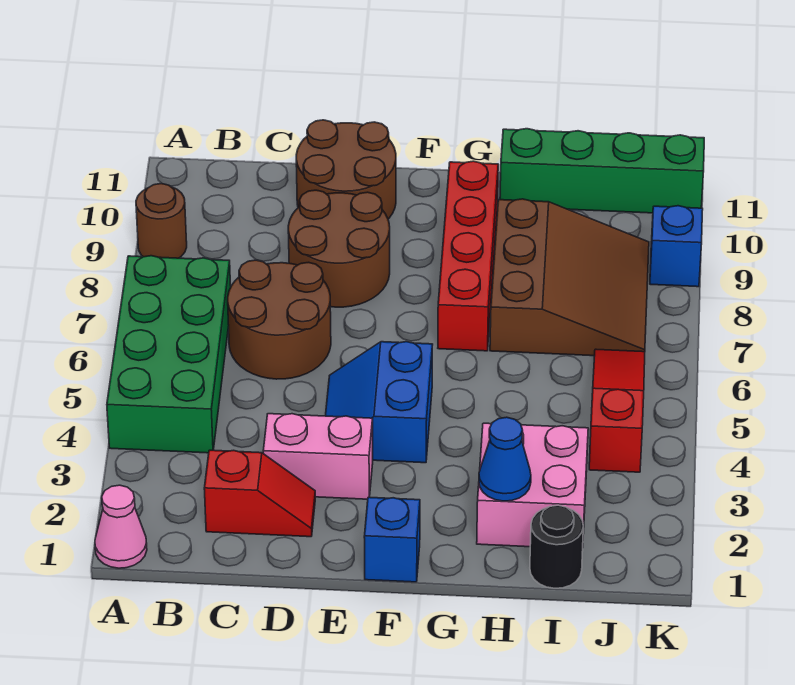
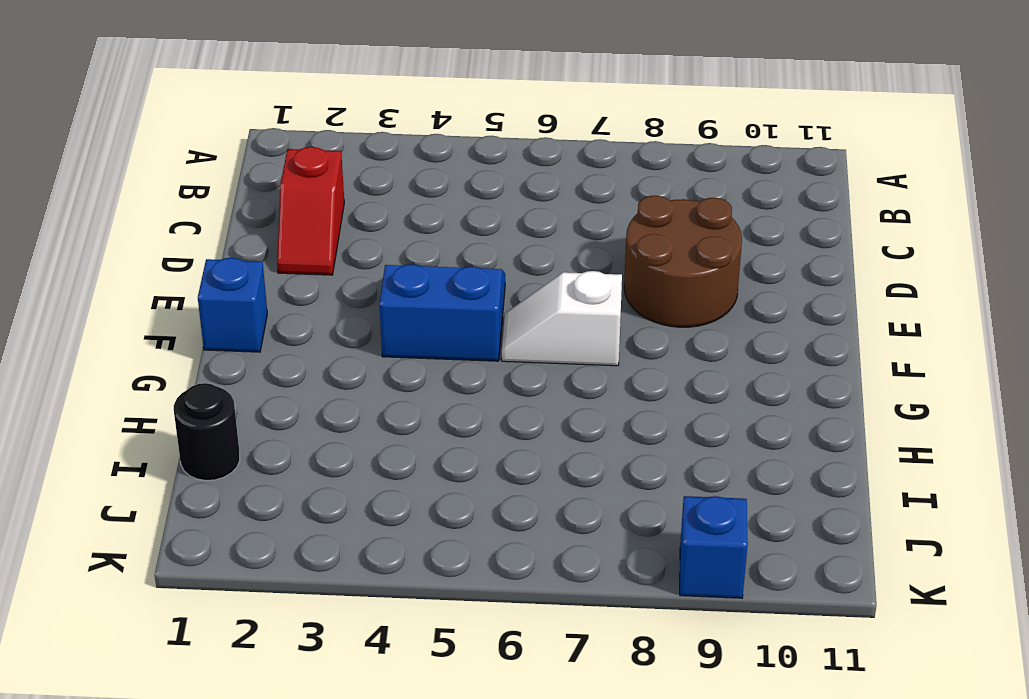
white slope F6:F7 level 1 top 7 -> none
none -> pink cone A1 level 1
none -> green brick A4:B7 level 1
none -> brown round brick A9 level 1

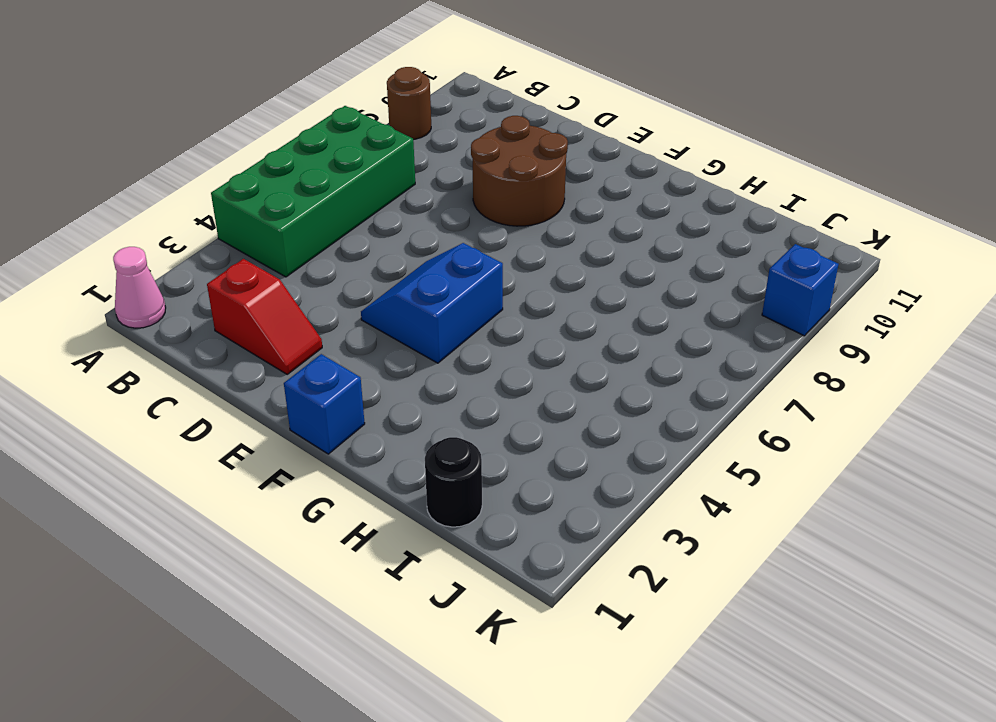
none -> brown round brick C6:D7 level 1
none -> pink brick D3:E3 level 1
none -> brown round brick D10:E11 level 1

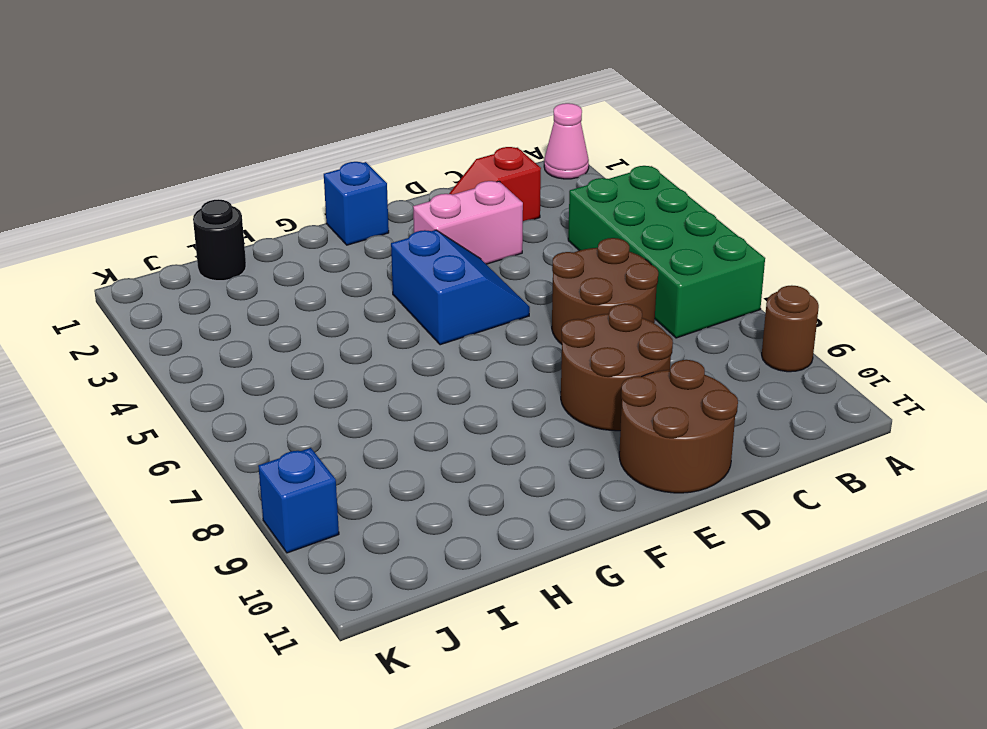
none -> red brick G7:G10 level 1
none -> pink brick H2:I3 level 1
none -> brown slope H7:J9 level 1 top H

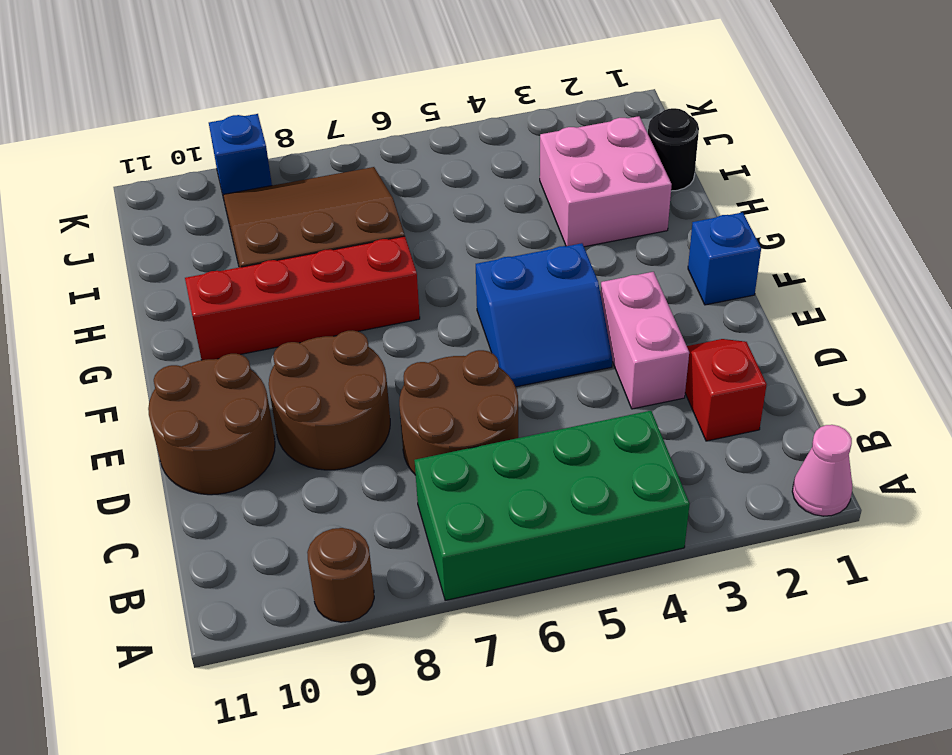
none -> green brick H11:K11 level 1
none -> red slope J4:J6 level 1 top 4
none -> blue cone H2 level 2

